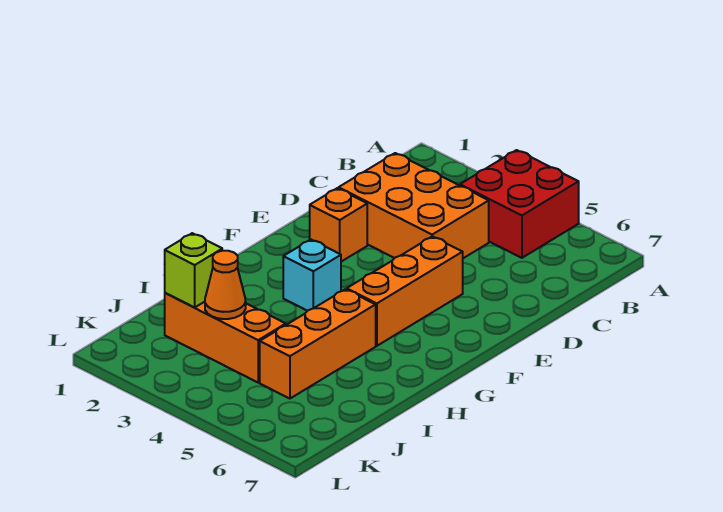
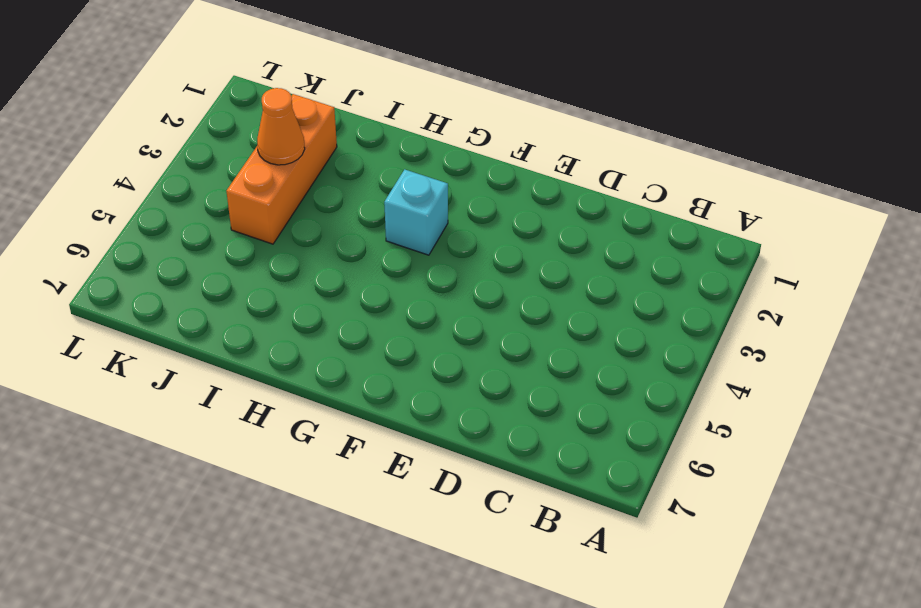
none -> red brick A4:B5 level 1
none -> orange brick C2:D4 level 1

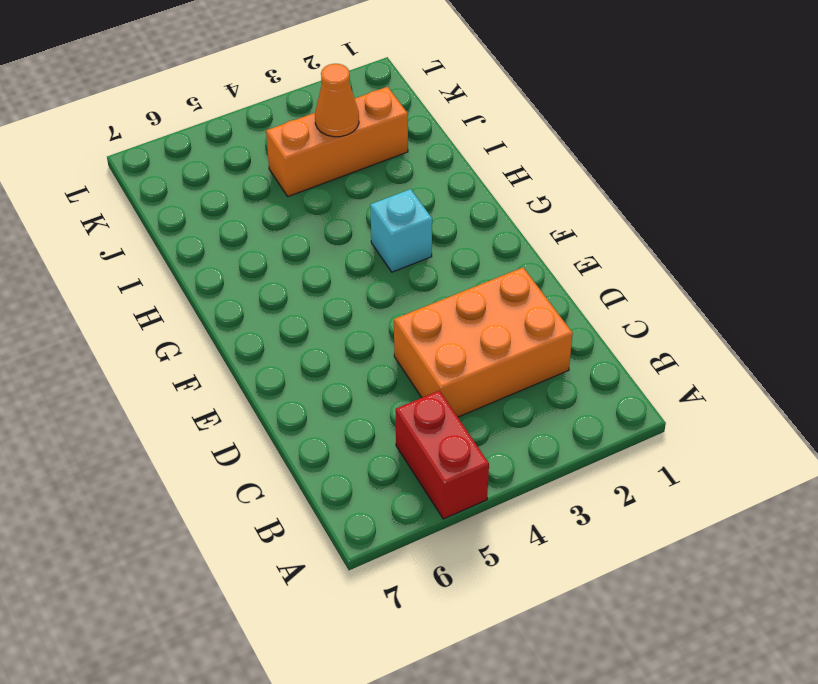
red brick A5:B5 level 1 -> red brick A4:B5 level 1
none -> orange brick E2 level 1
none -> orange brick E5:G5 level 1

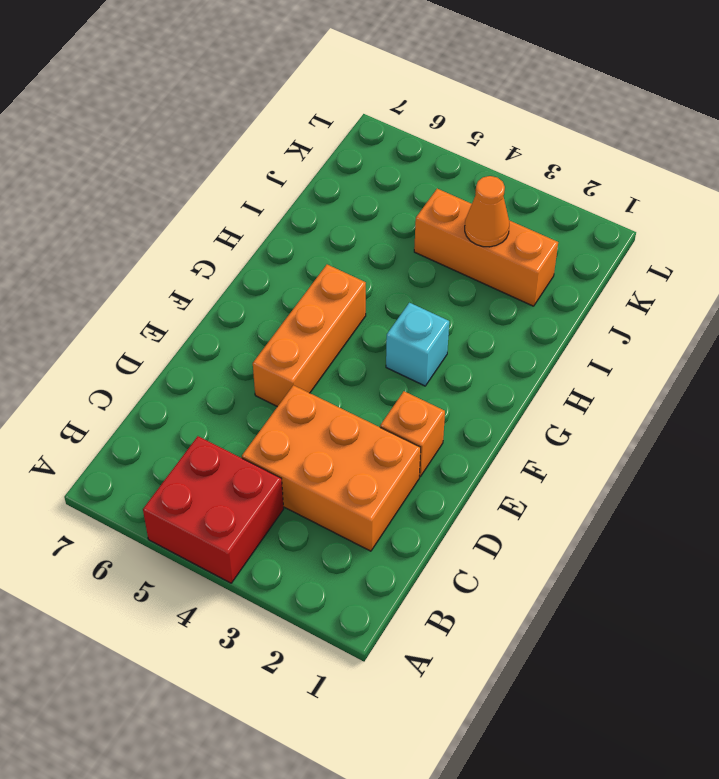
none -> orange brick H5:J5 level 1
none -> lime brick J2 level 2

